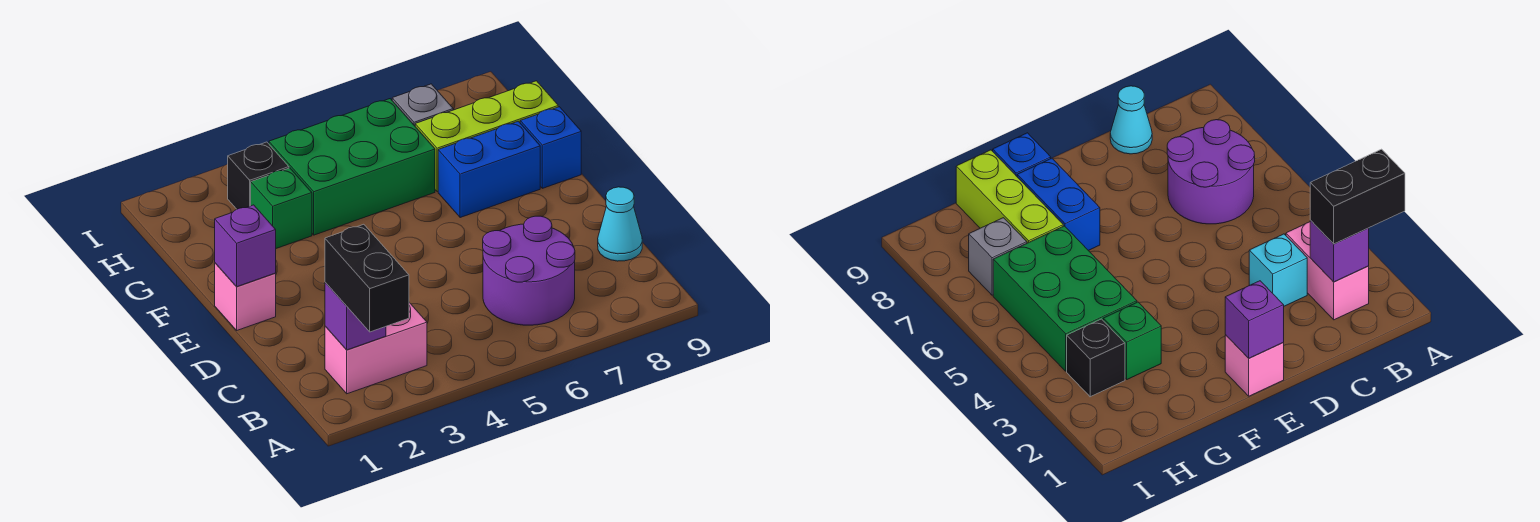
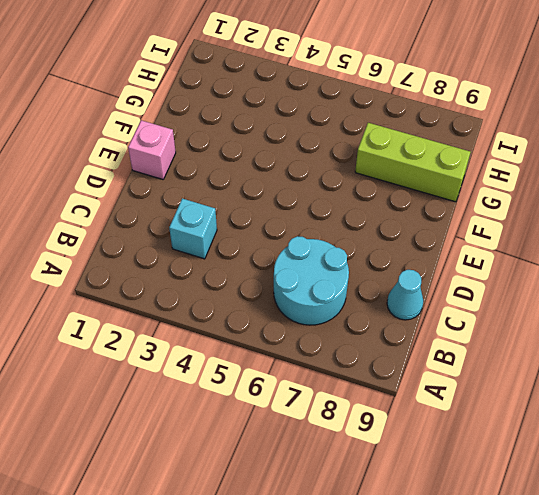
cyan round brick B6:C7 level 1 -> purple round brick B6:C7 level 1
none -> pink brick B2:B3 level 1
none -> blue brick F7:F8 level 1
none -> blue brick F9 level 1

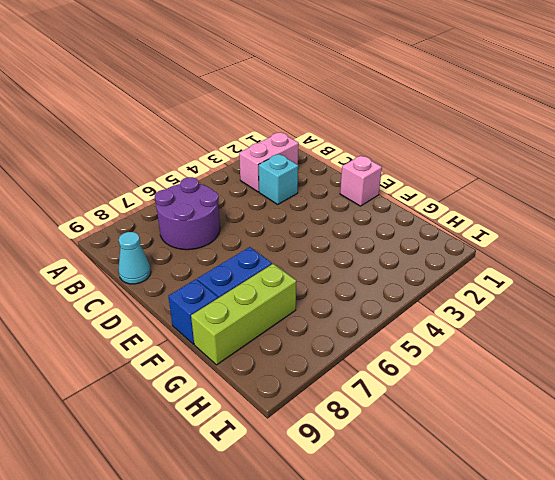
none -> green brick G3 level 1
none -> green brick G4:H6 level 1
none -> black brick H3 level 1

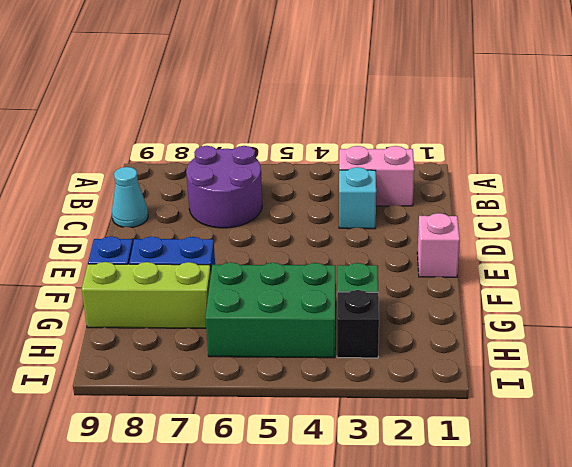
none -> grey brick H7 level 1
none -> purple brick B2 level 2
none -> purple brick E1 level 2

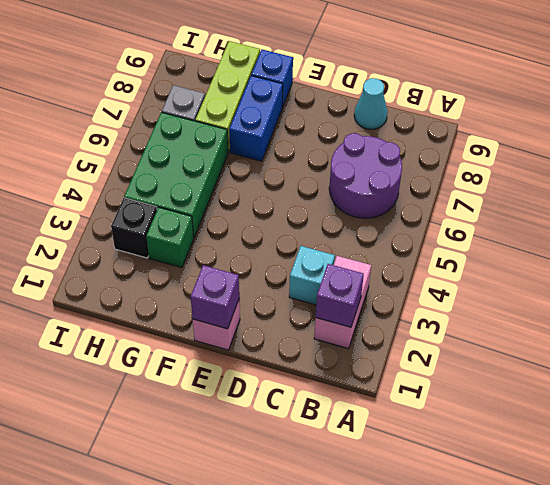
none -> black brick A2:B2 level 3

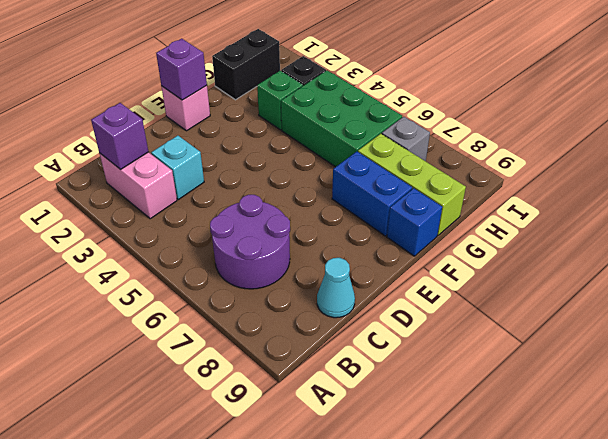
black brick G1:H1 level 1 -> black brick A2:B2 level 3

